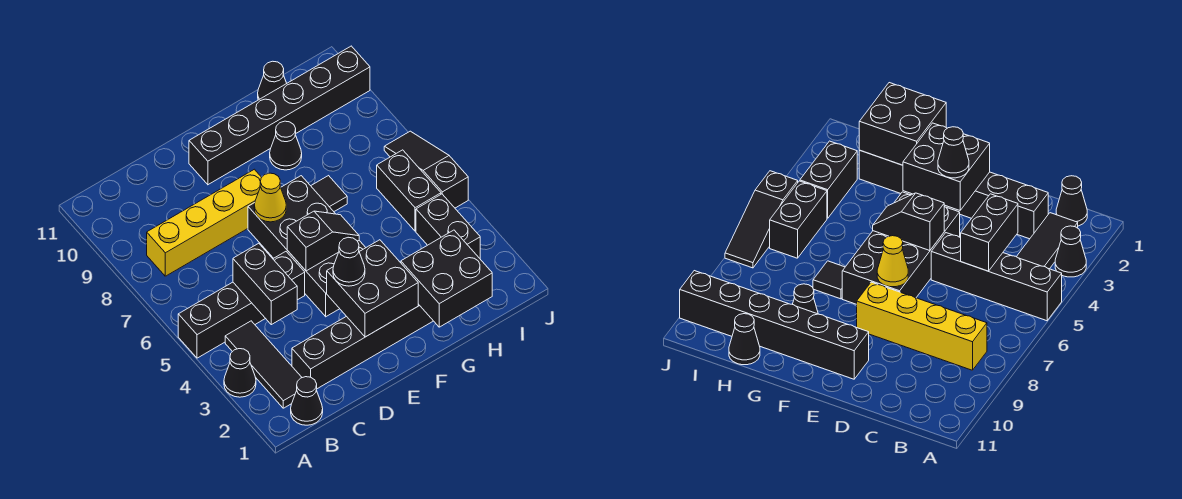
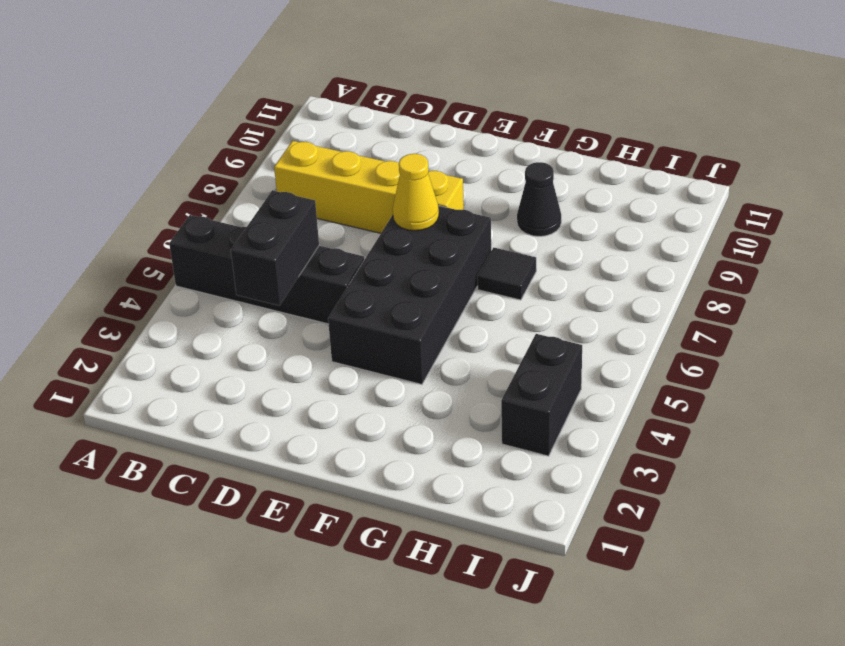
none -> black cone A3 level 1
none -> black cone B1 level 1
none -> black tile B2:B4 level 1

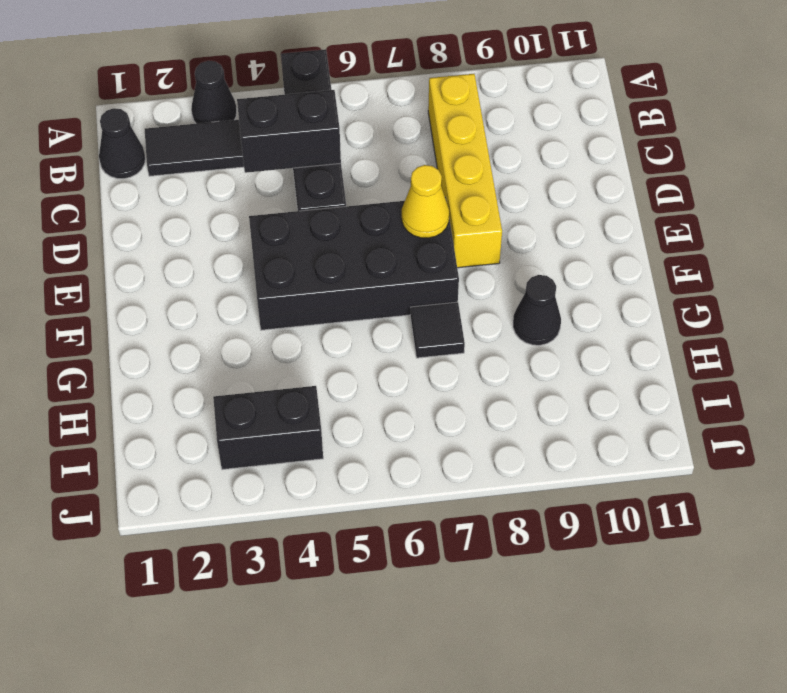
none -> black brick C2:H2 level 1
none -> black brick E10:J10 level 1
none -> black cone H11 level 1

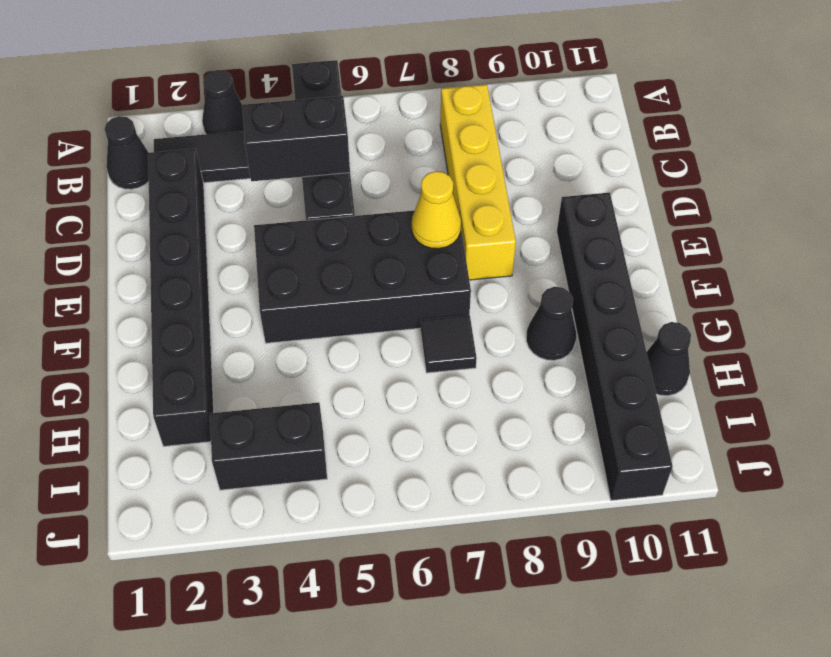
none -> black brick I5:I6 level 1
none -> black slope J5:J7 level 1 top 5
none -> black brick E2:F3 level 2

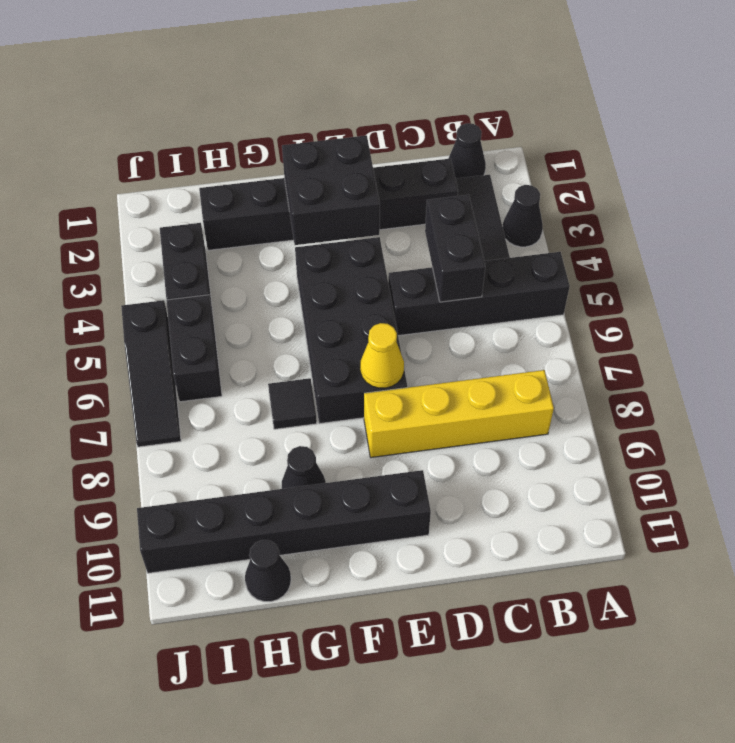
none -> black slope E5:F5 level 2 top E
none -> black brick G1:H2 level 2
none -> black cone E3 level 3

